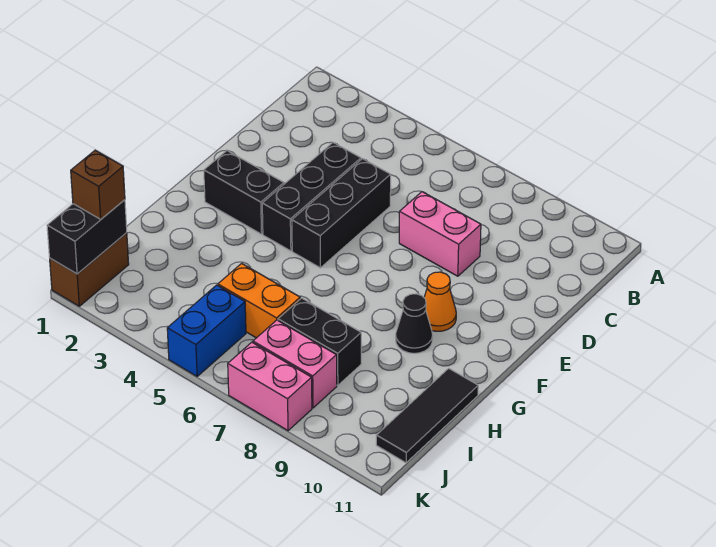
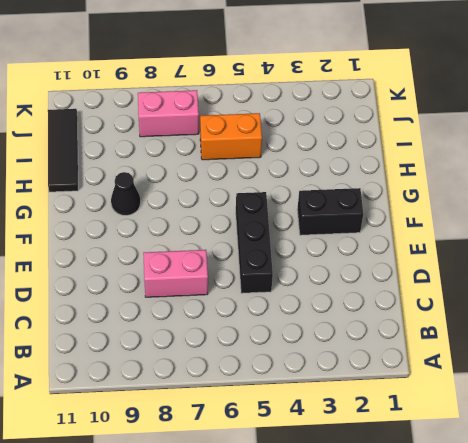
none -> black brick D4:F4 level 1
none -> orange cone F9 level 1
none -> black brick I7:I8 level 1

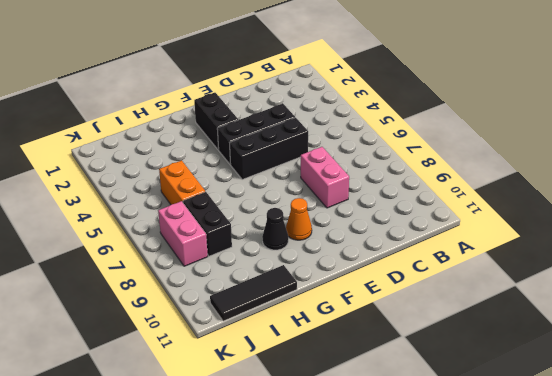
none -> brown brick J1:K1 level 1
none -> blue brick J5:K5 level 1
none -> pink brick K7:K8 level 1

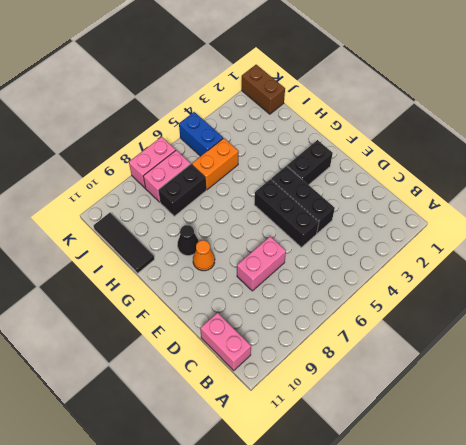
pink brick B11:C11 level 1 -> none
none -> black brick J1:K1 level 2
none -> brown brick J1 level 3

